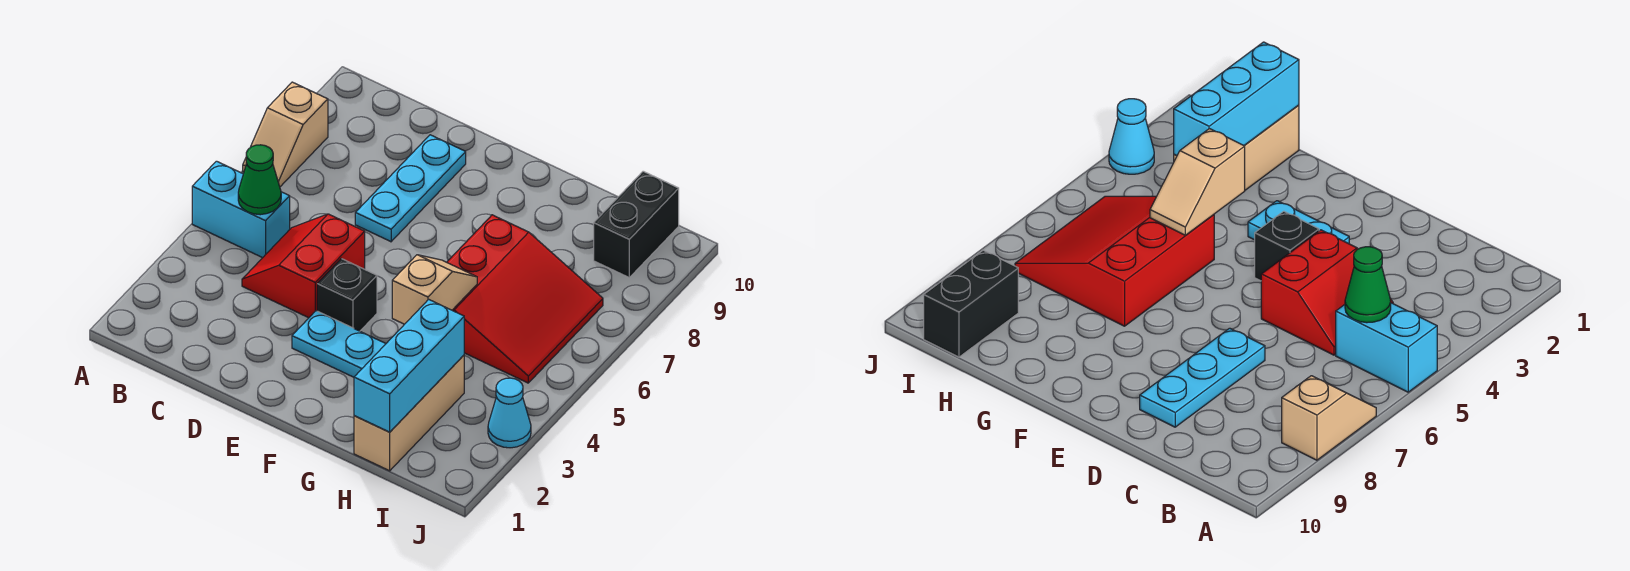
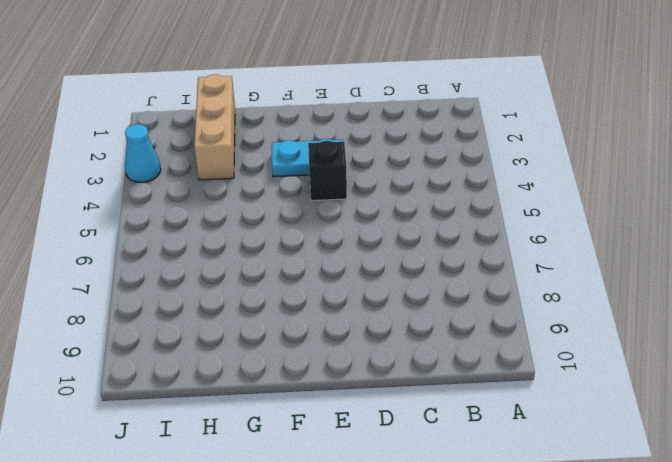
none -> cyan brick A5:B5 level 1
none -> tan slope A7:A8 level 1 top 8
none -> red slope C4:D5 level 1 top D

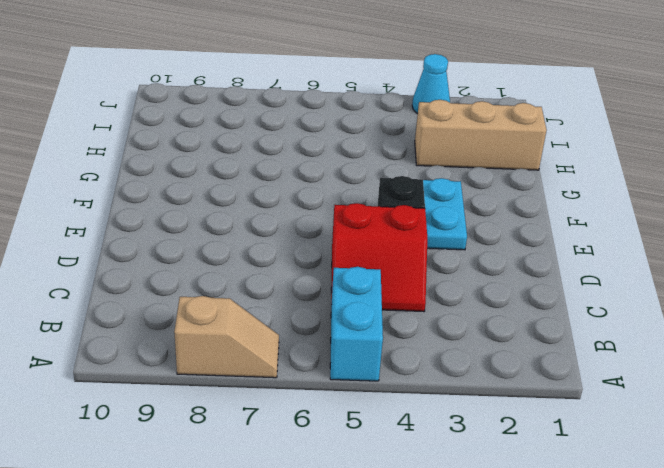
none -> cyan plate D7:D9 level 1
none -> red slope G5:I7 level 1 top G
none -> black brick I9:I10 level 1

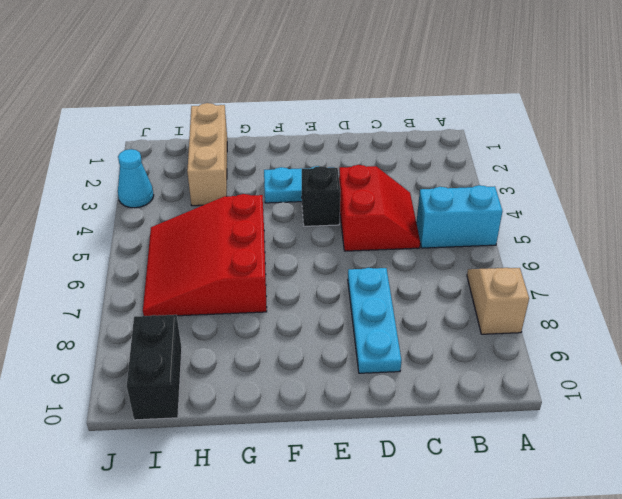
none -> green cone B5 level 2
none -> tan slope G4:G5 level 2 top 4
none -> cyan brick H1:H3 level 2

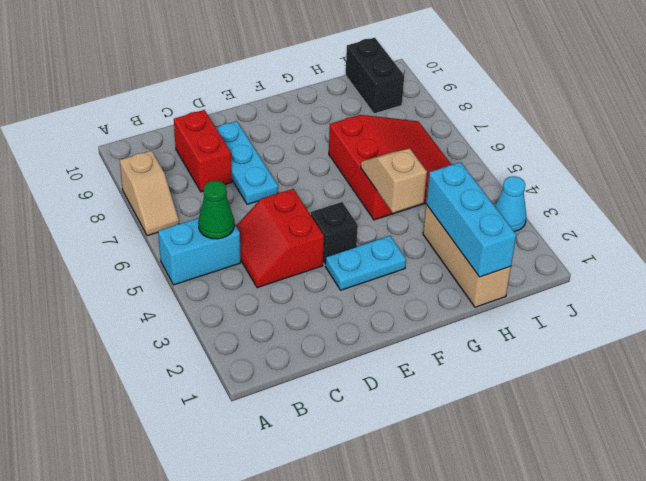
red brick C8:C9 level 1 -> none

